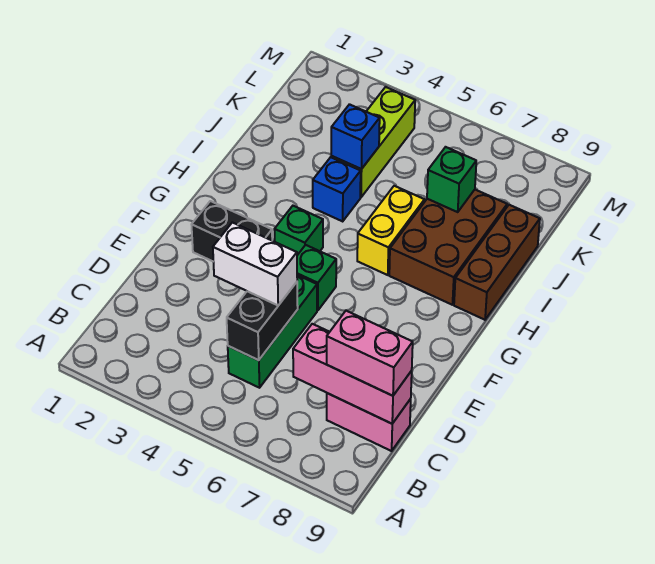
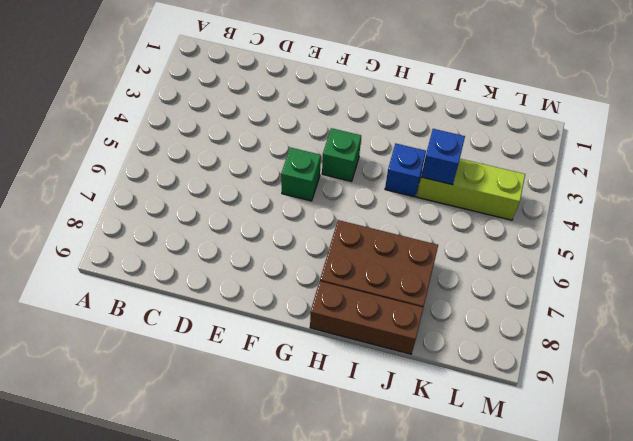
none -> green brick C5:E5 level 1
none -> pink brick C8:C9 level 1
none -> black brick F2:F3 level 1

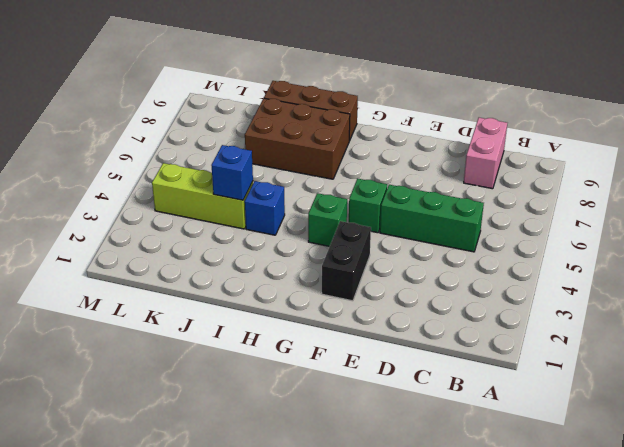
none -> yellow brick H6:I6 level 1
none -> black brick C5:D5 level 2
none -> pink brick C7:C9 level 2

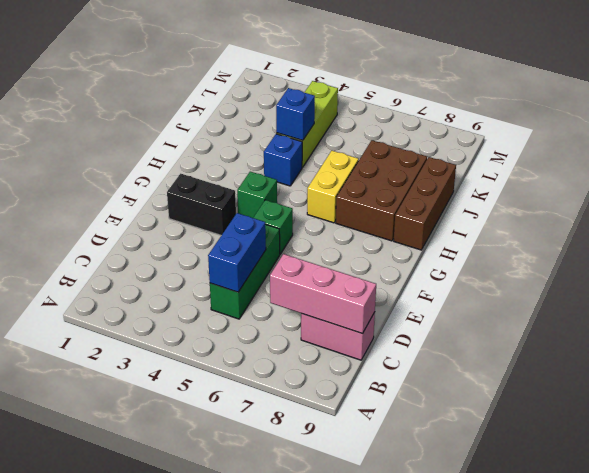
blue brick C5:D5 level 2 -> black brick C5:D5 level 2
none -> green brick J7 level 2
none -> pink brick C8:C9 level 3
none -> white brick D4:D5 level 3

